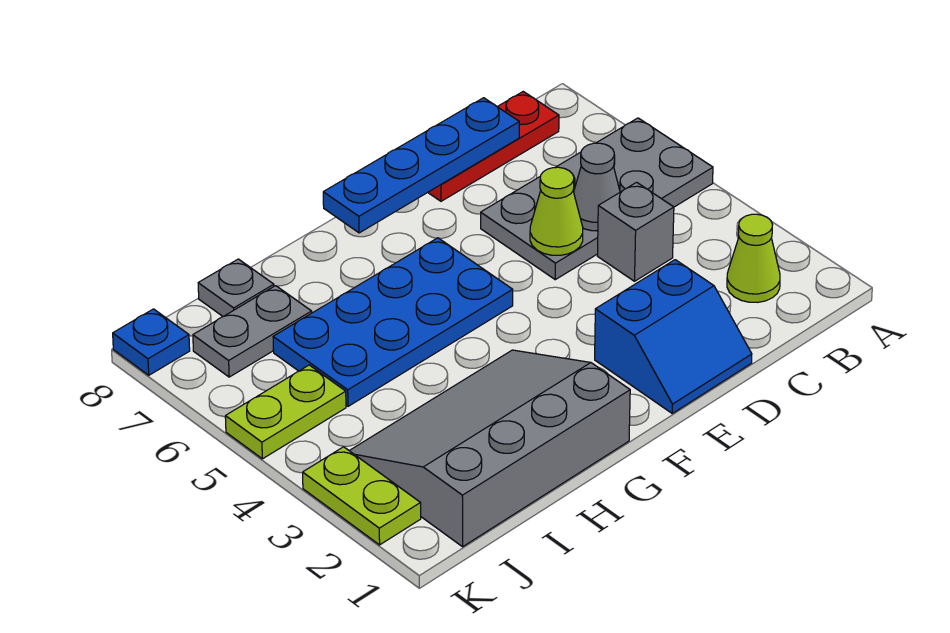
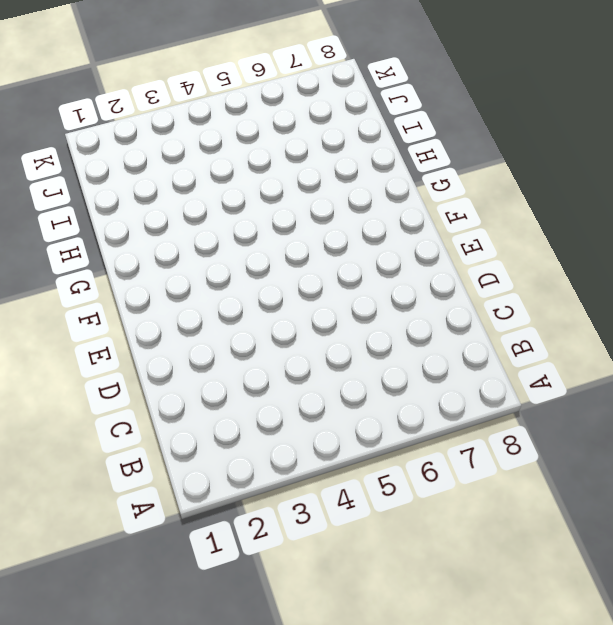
none -> grey plate A5:D6 level 1
none -> lime cone B2 level 1
none -> red plate B8:D8 level 1

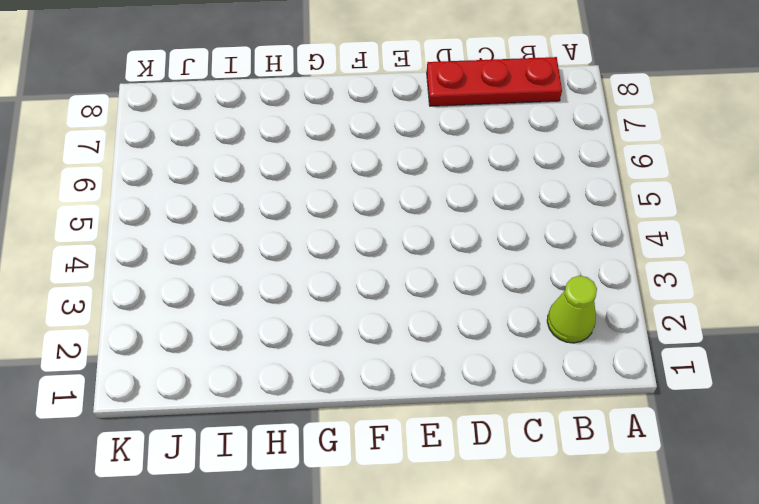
none -> grey plate A5:D6 level 1
none -> grey brick C4 level 1
none -> blue slope D1:E2 level 1 top 2

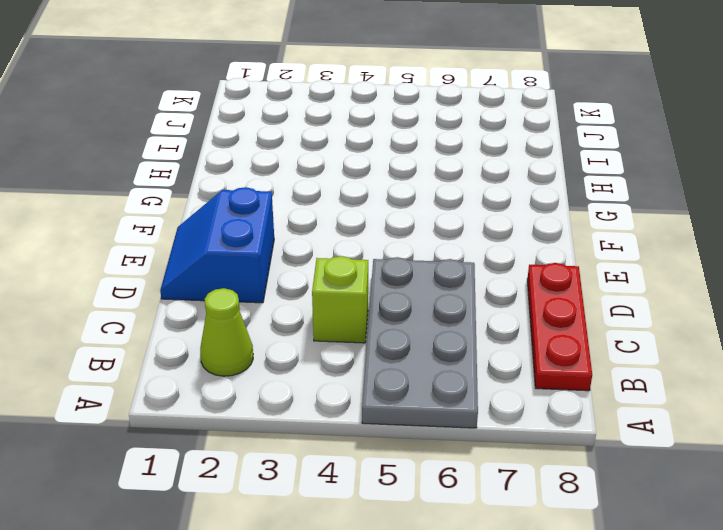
lime brick C4 level 1 -> grey brick C4 level 1
none -> blue plate F5:I6 level 1
none -> grey slope G1:J3 level 1 top 1
none -> grey plate I7:J7 level 1

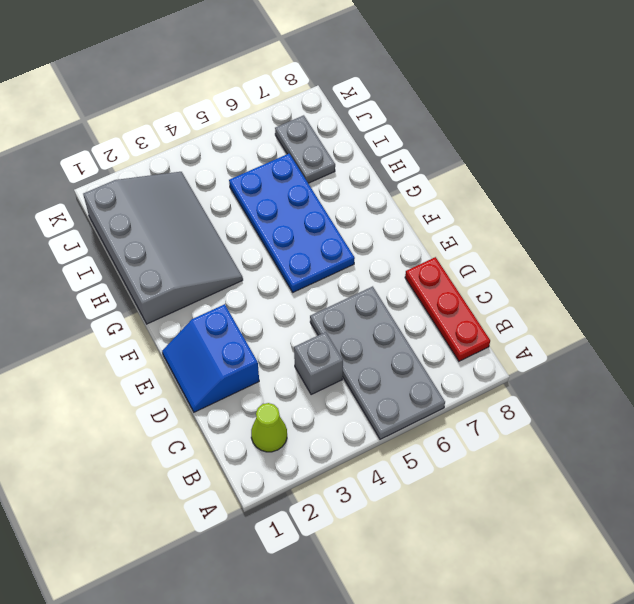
none -> grey plate I8 level 1
none -> lime plate J5:K5 level 1
none -> lime plate K2:K3 level 1

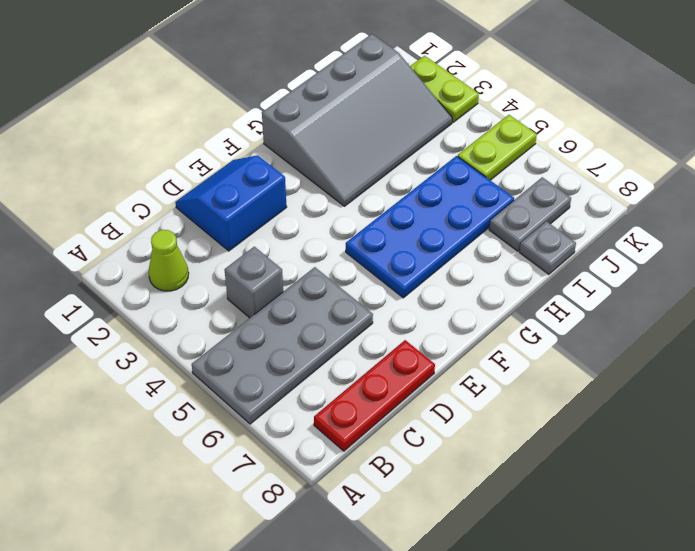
none -> blue plate K8 level 1
none -> grey cone C5 level 2
none -> blue plate C8:F8 level 2

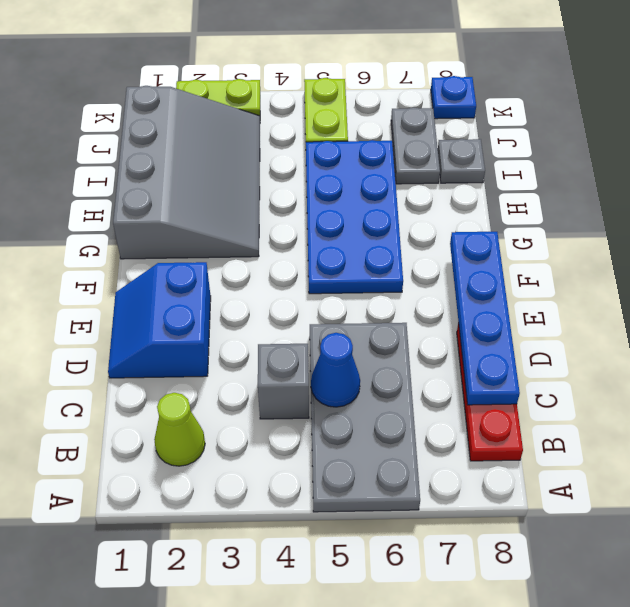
blue cone C5 level 2 -> grey cone C5 level 2
none -> lime cone D5 level 2

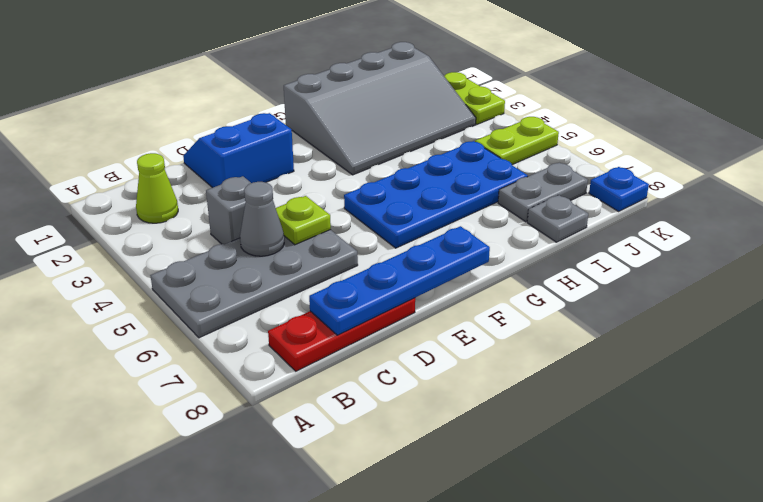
lime plate D5 level 2 -> lime cone D5 level 2

